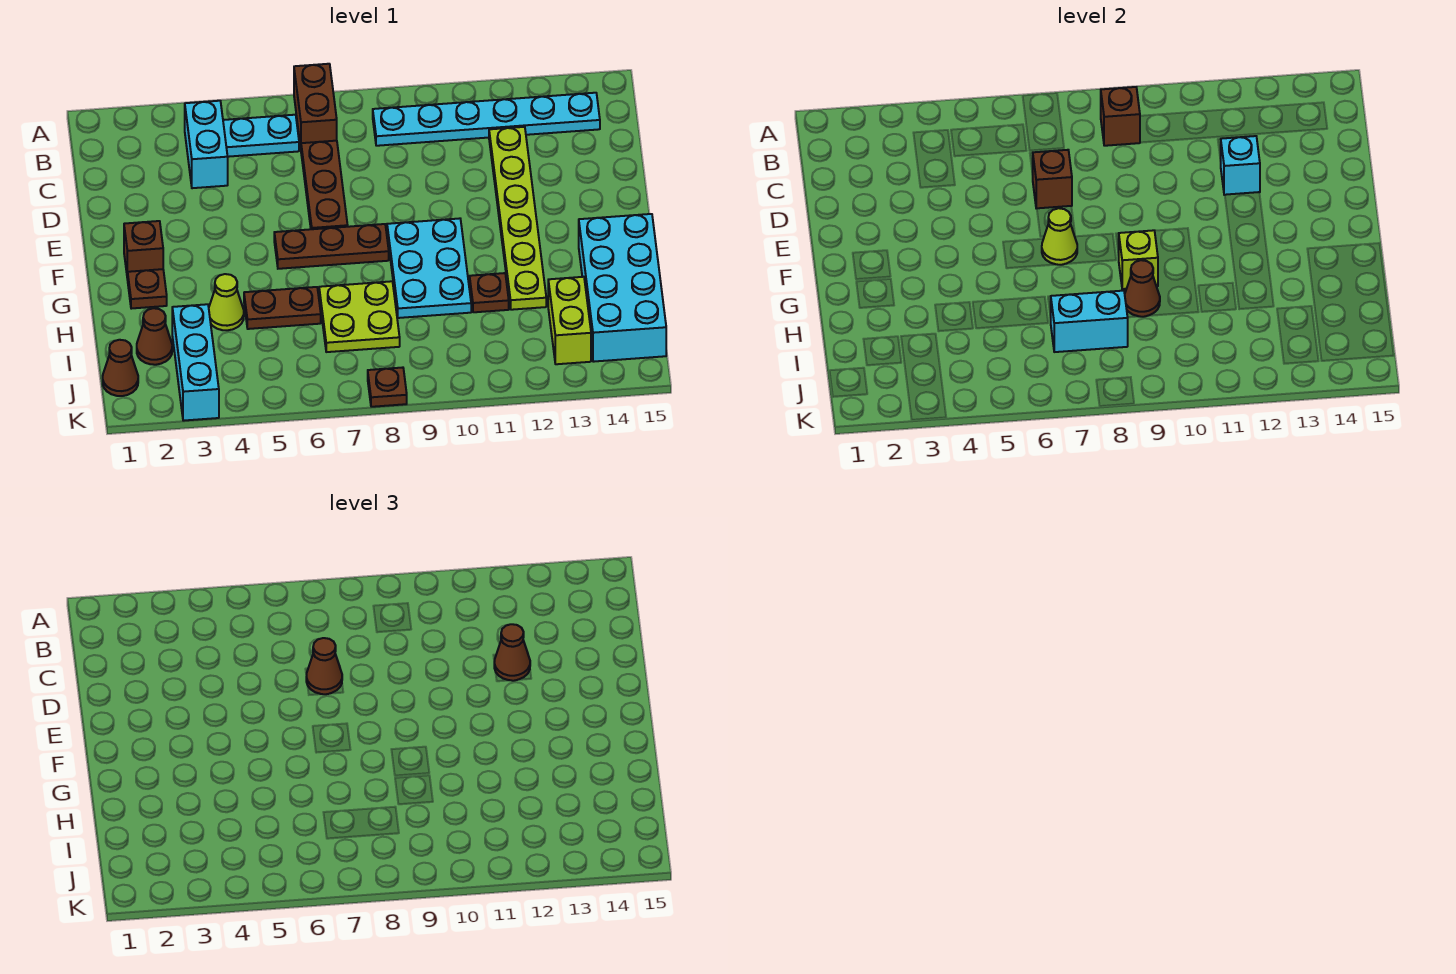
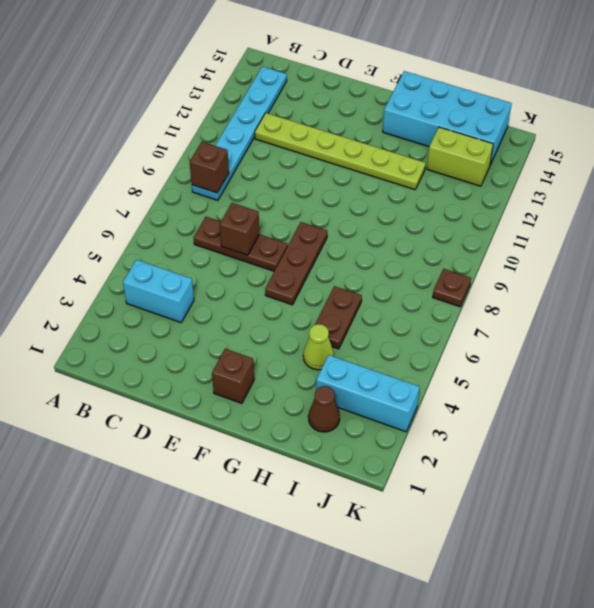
none -> brown brick A7:B7 level 1
none -> cyan plate B5:B6 level 1
none -> cyan plate F9:H10 level 1

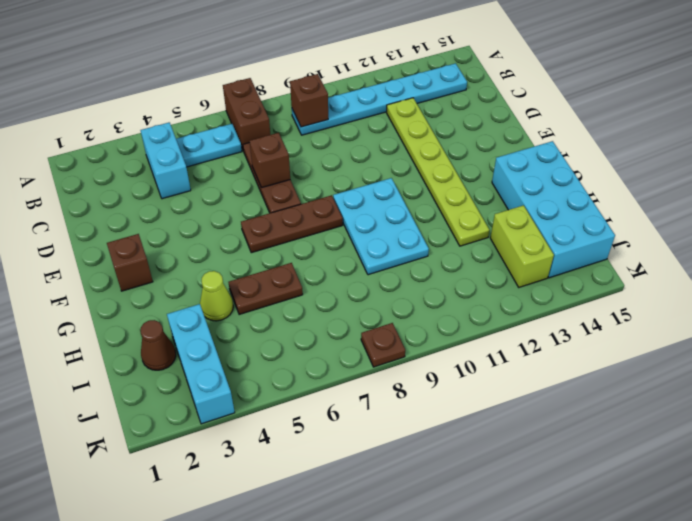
none -> brown plate G2 level 1
none -> lime plate H7:I8 level 1
none -> brown plate H11 level 1

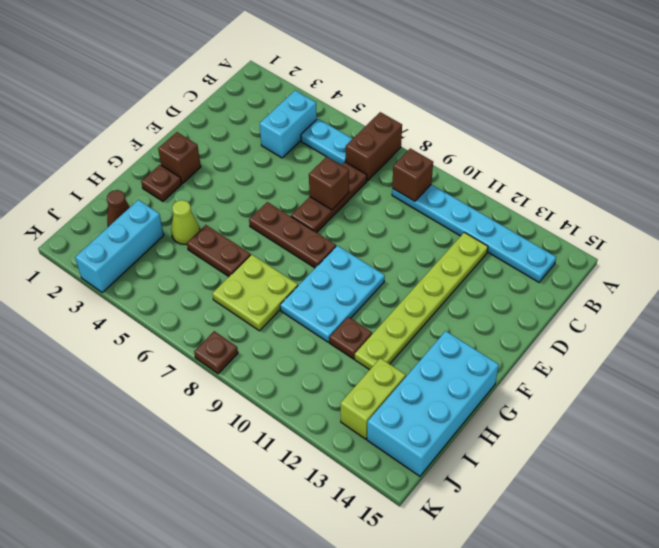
none -> brown cone J1 level 1
none -> cyan brick D12 level 2
none -> lime cone F7 level 2

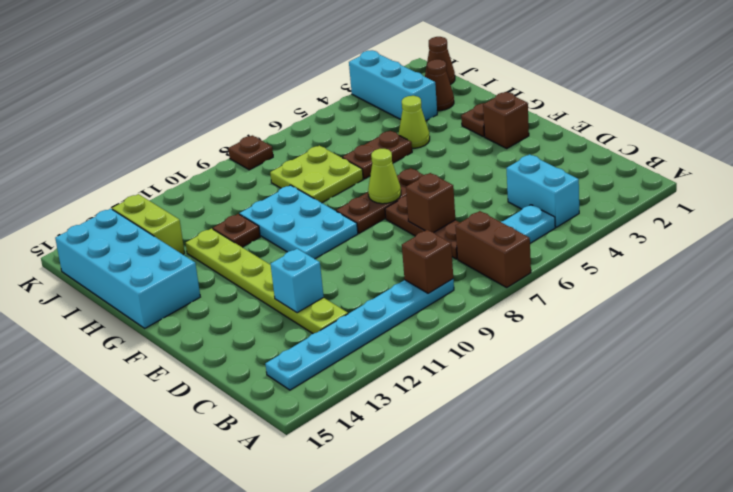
none -> lime brick G9 level 2
none -> brown cone H9 level 2
none -> cyan brick I7:I8 level 2

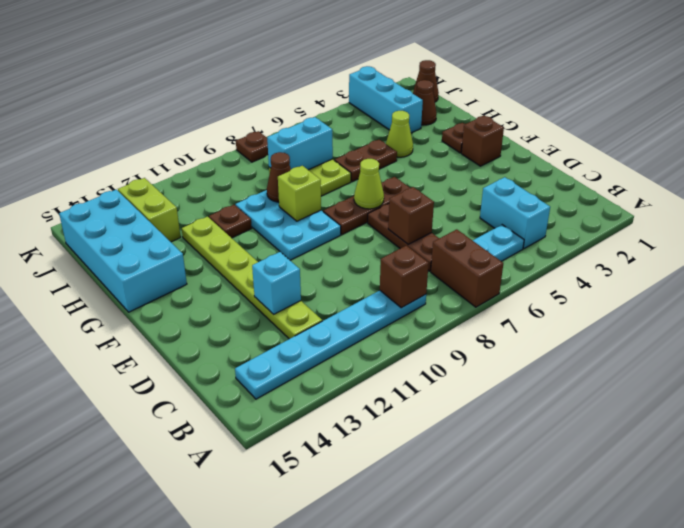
none -> brown cone D7 level 3
none -> brown cone D12 level 3

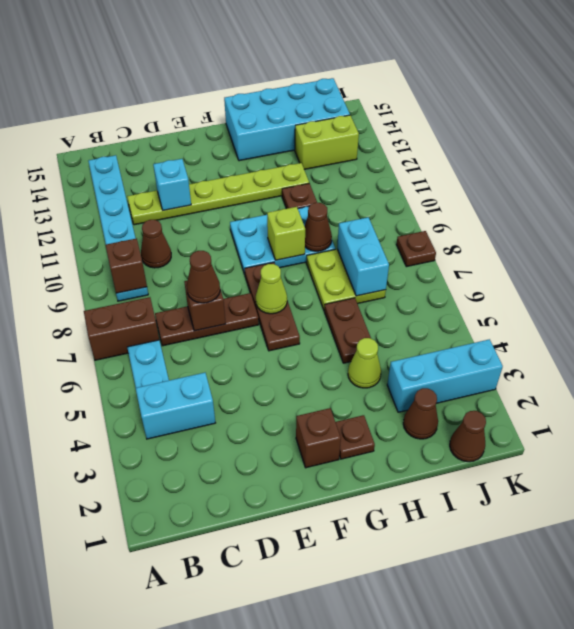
brown cone C10 level 1 -> brown cone D12 level 3

